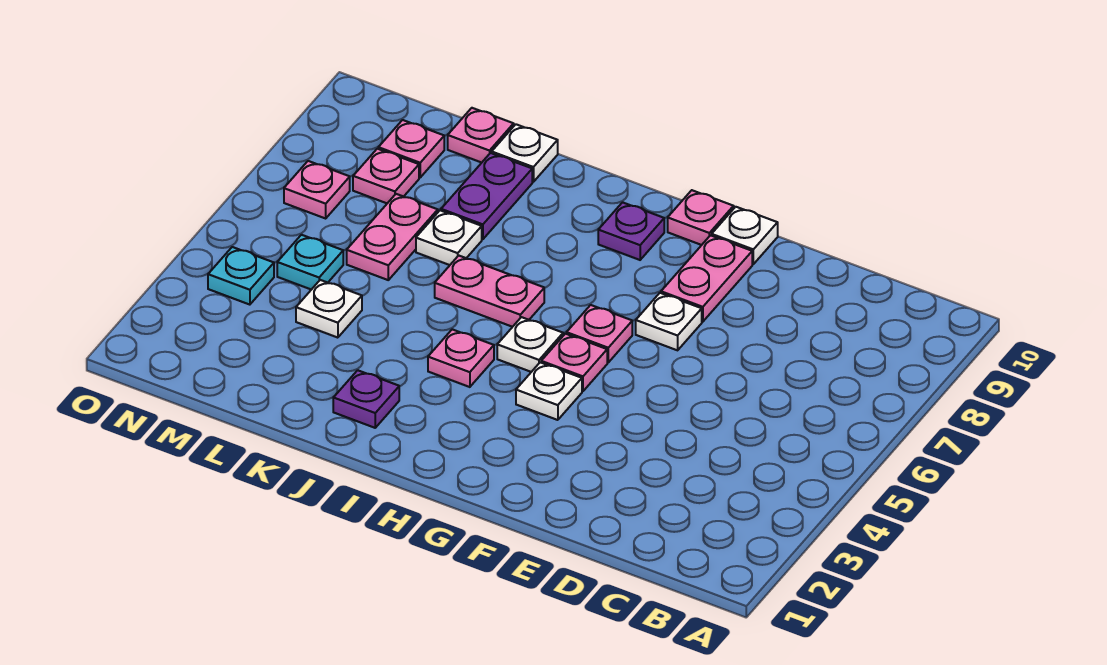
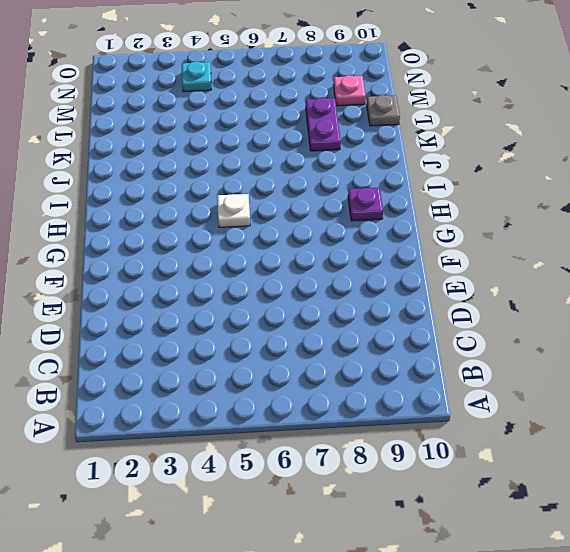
purple plate K8:L8 level 1 -> purple plate K8:K9 level 1
grey plate L10 level 1 -> pink plate L10 level 1
none -> white plate F7 level 1
none -> pink plate F8:F9 level 1
none -> white plate F10 level 1

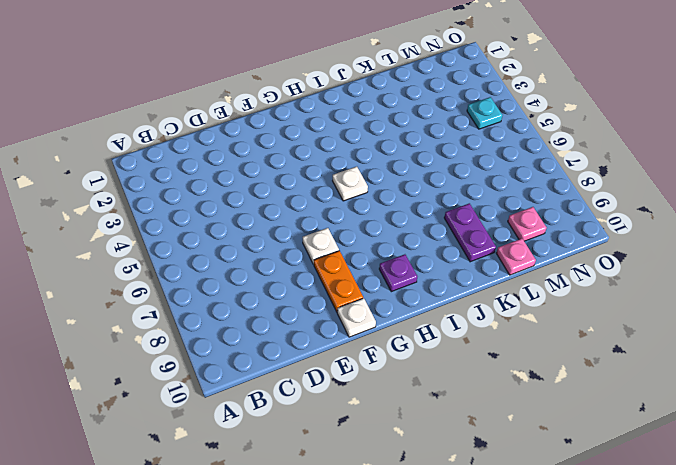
orange plate F8:F9 level 1 -> pink plate F8:F9 level 1
none -> white plate G4 level 1
none -> pink plate G5 level 1
none -> pink plate G6 level 1

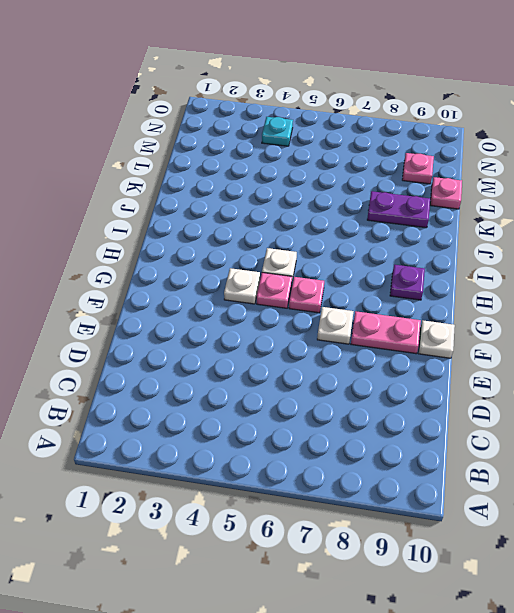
none -> pink plate G10 level 1
none -> pink plate I4 level 1
none -> pink plate I6:J6 level 1

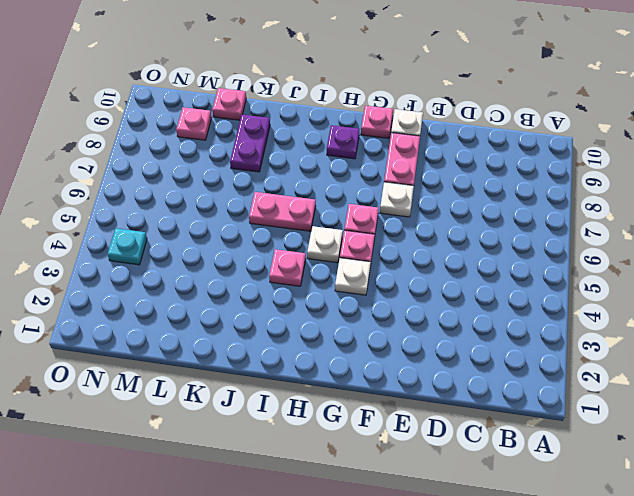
none -> purple plate J2 level 1
none -> white plate K7 level 1
none -> white plate K10 level 1

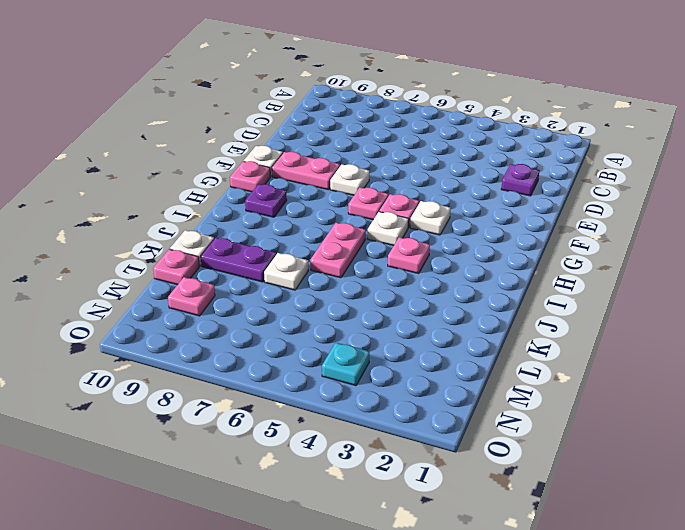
purple plate D2 level 1 -> purple plate J2 level 1
none -> white plate L4 level 1
none -> pink plate L6:L7 level 1
none -> cyan plate M5 level 1

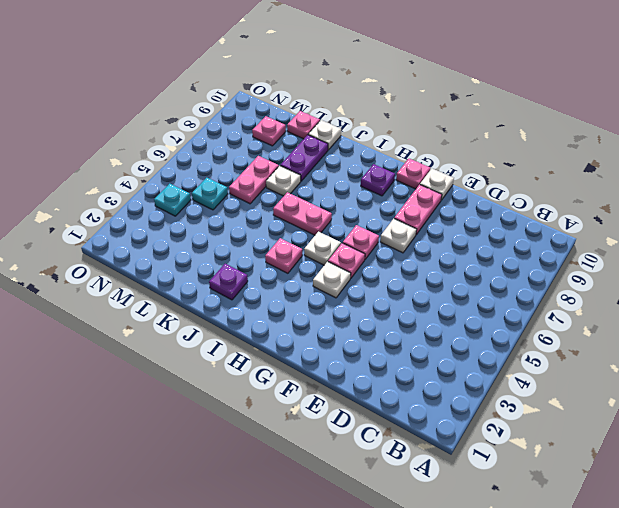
none -> white plate L4 level 1
none -> pink plate M8 level 1
none -> pink plate N7 level 1

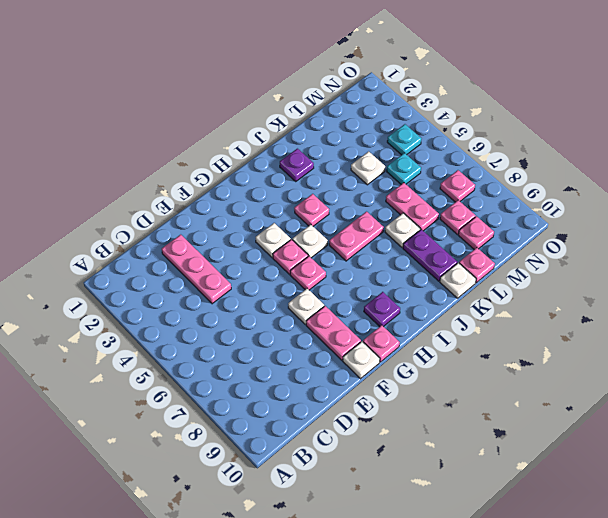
pink plate D2:D4 level 1 -> none

